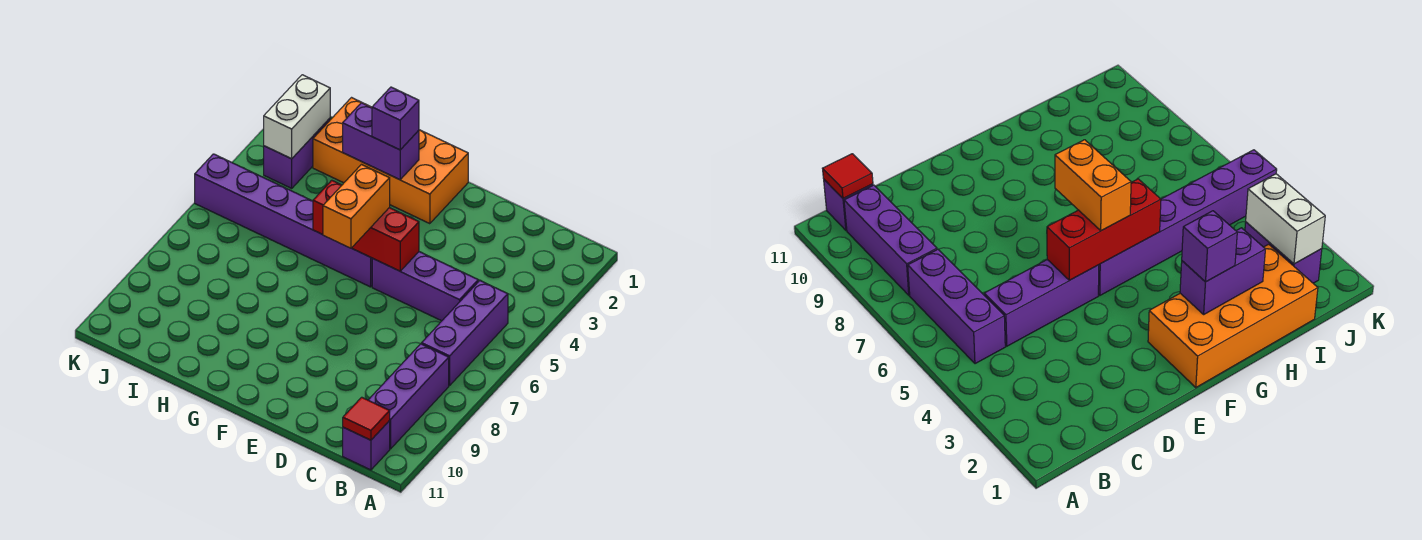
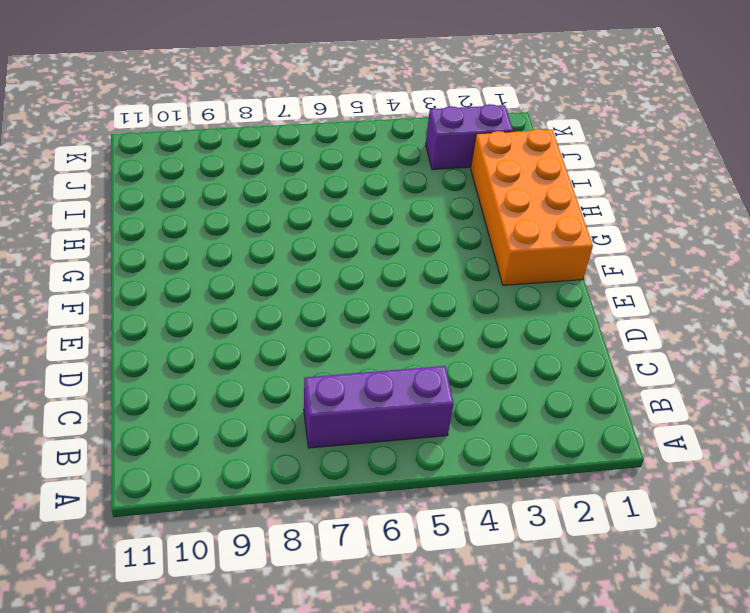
none -> purple brick B8:B10 level 1
none -> purple brick B11 level 1
none -> purple brick C5:E5 level 1

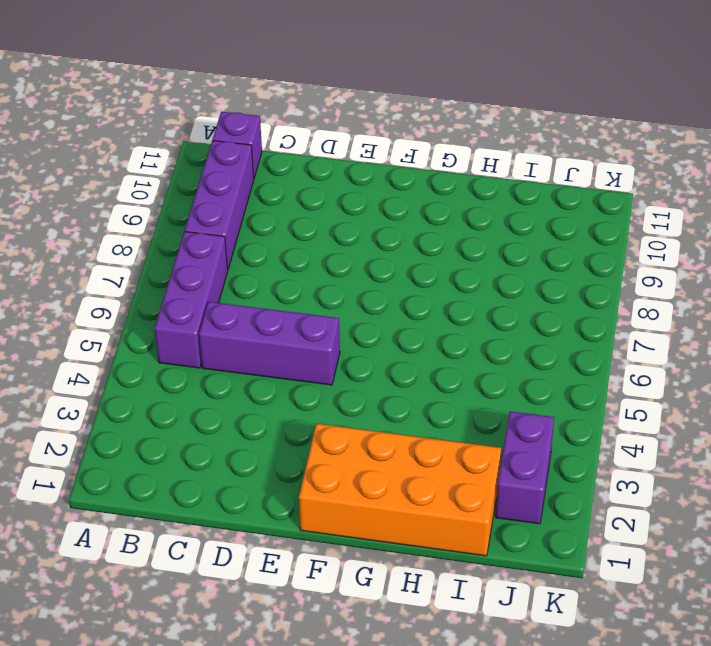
none -> purple brick F5:K5 level 1
none -> red tile B11 level 2
none -> red brick E5:G5 level 2

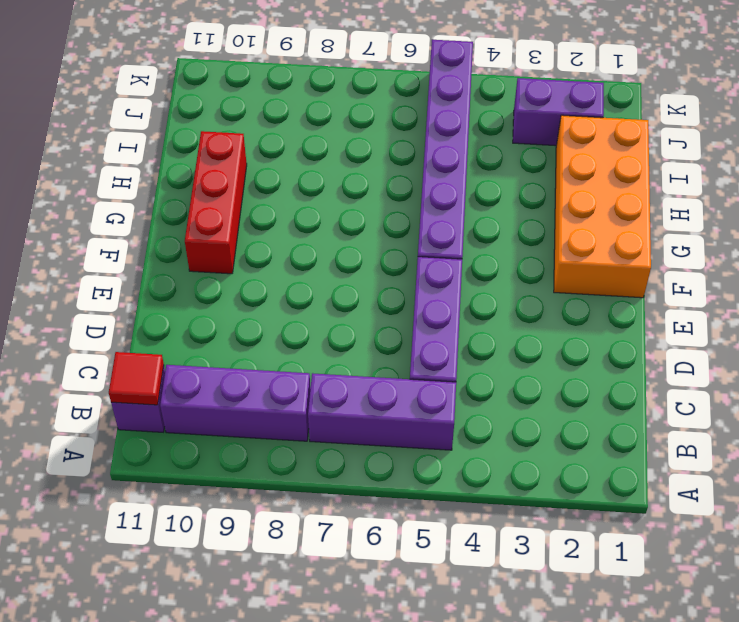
red brick F10:H10 level 1 -> red brick E5:G5 level 2
none -> purple brick G2:H2 level 2
none -> white brick J2:J3 level 2
none -> orange brick F5:F6 level 3

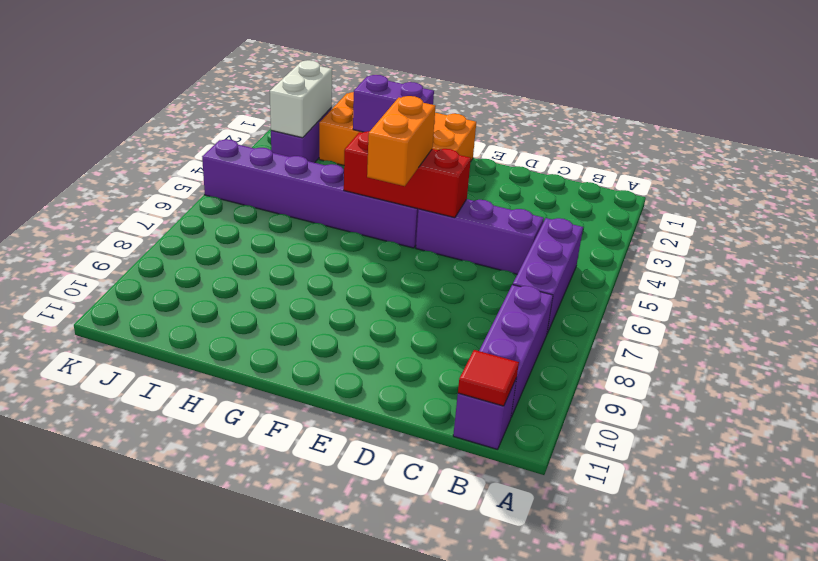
none -> purple brick G2 level 3

